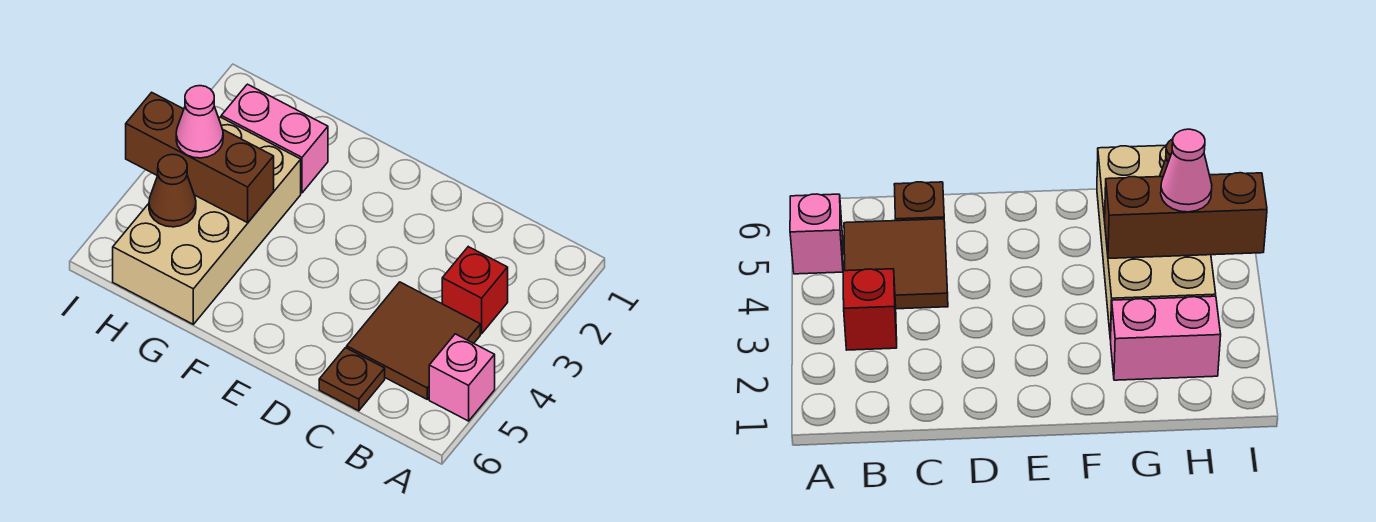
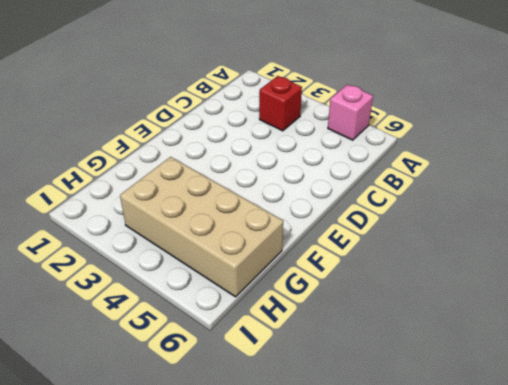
none -> brown tile B4:C5 level 1
none -> brown plate C6 level 1

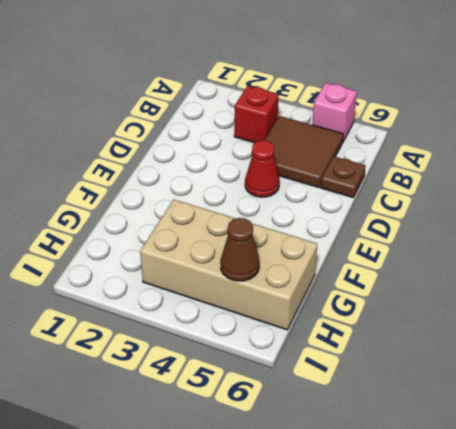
red cone D4 level 1 -> none
none -> pink brick G2:H2 level 1
none -> brown brick G4:I4 level 2

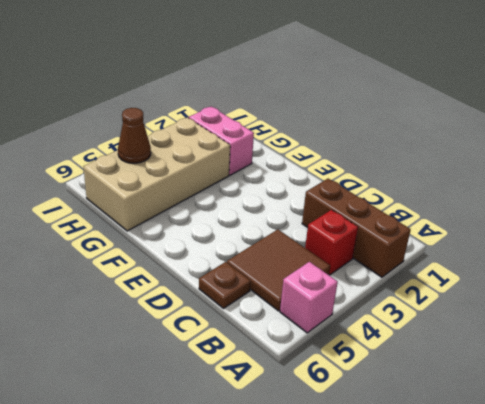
brown brick A2:C2 level 1 -> brown brick G4:I4 level 2
none -> pink cone H4 level 3

